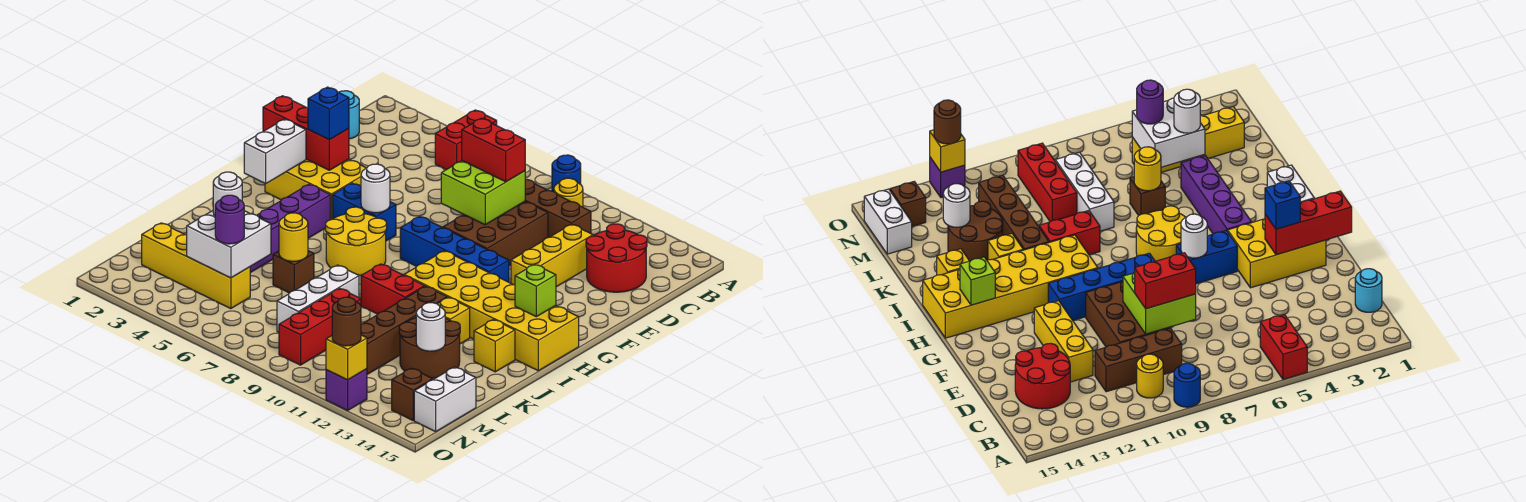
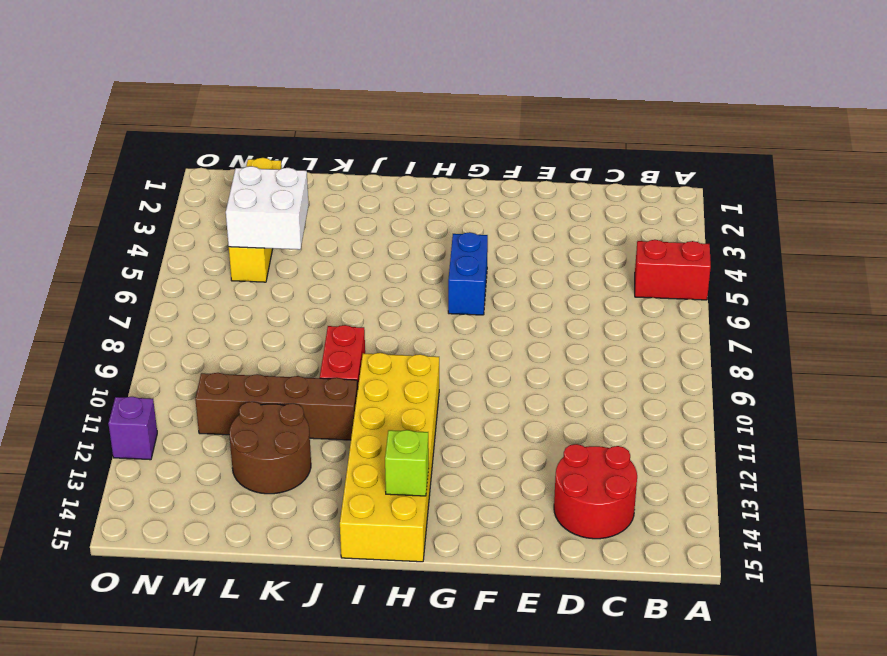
none -> blue round brick A9 level 1
none -> yellow round brick B10 level 1
none -> cyan round brick C1 level 1
none -> brown brick C9:C11 level 1

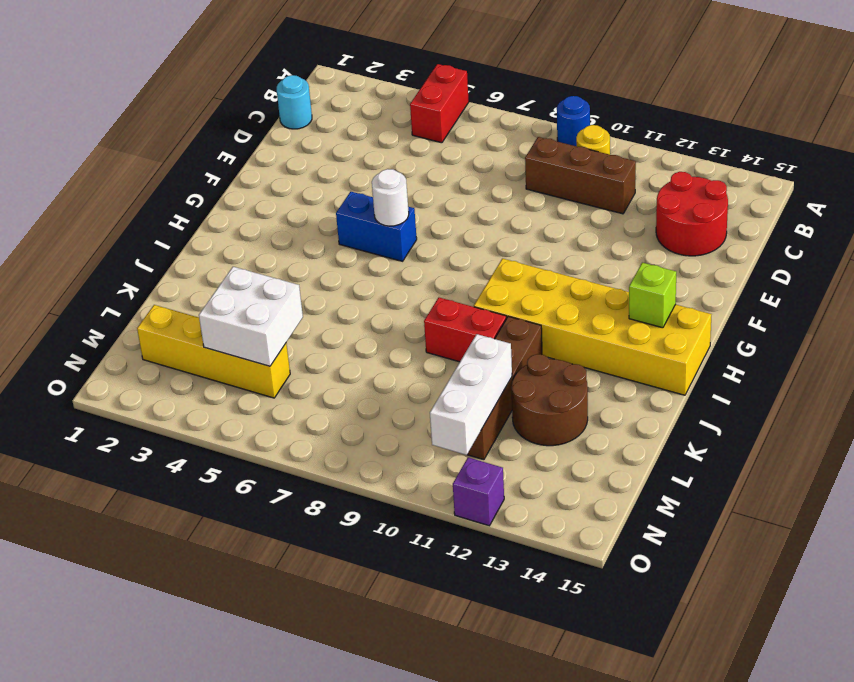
white brick L11:N11 level 2 -> white brick K8:M8 level 1
none -> brown brick D9:F10 level 1
none -> yellow brick D12:F12 level 1
none -> yellow brick F2:G4 level 1
none -> blue brick G8:G11 level 1

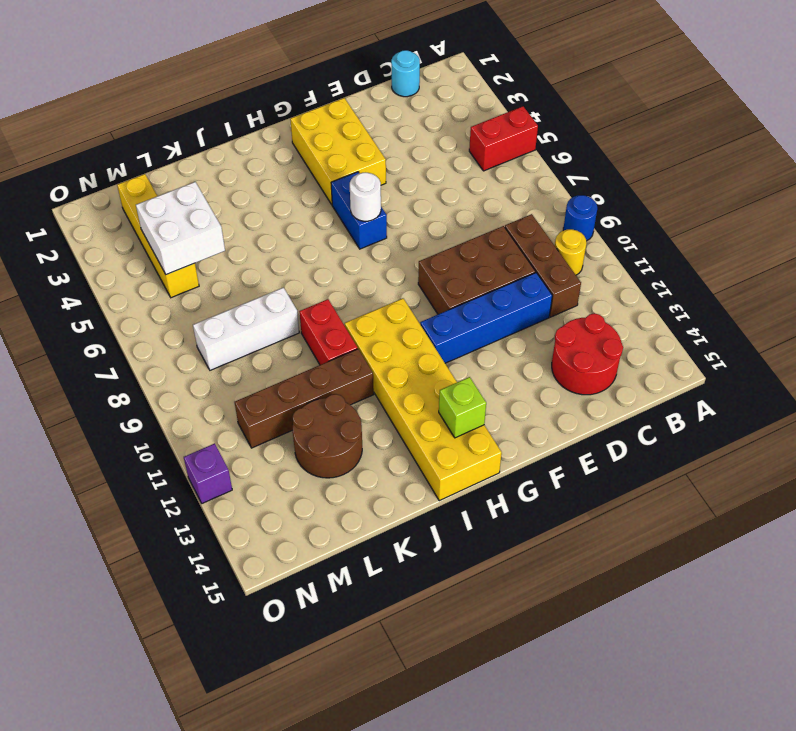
blue brick D11:G11 level 1 -> blue brick G8:G11 level 1
none -> yellow brick D12:F12 level 1
none -> purple brick H4:K4 level 1
none -> yellow round brick H6:I7 level 1
none -> yellow brick J12 level 1

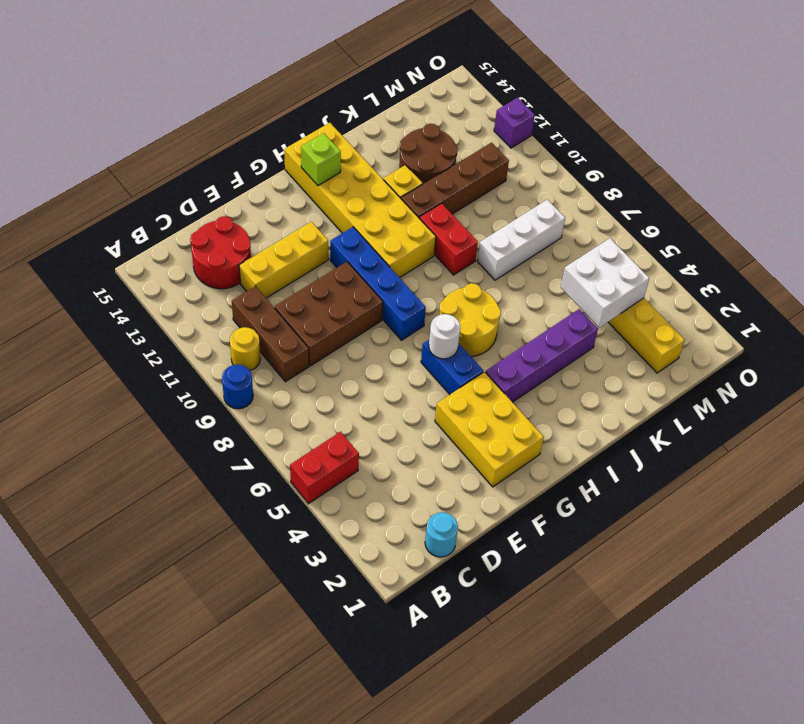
none -> yellow brick J14 level 1
none -> brown brick K6 level 1
none -> red brick L9:N9 level 1
none -> white brick M15:N15 level 1

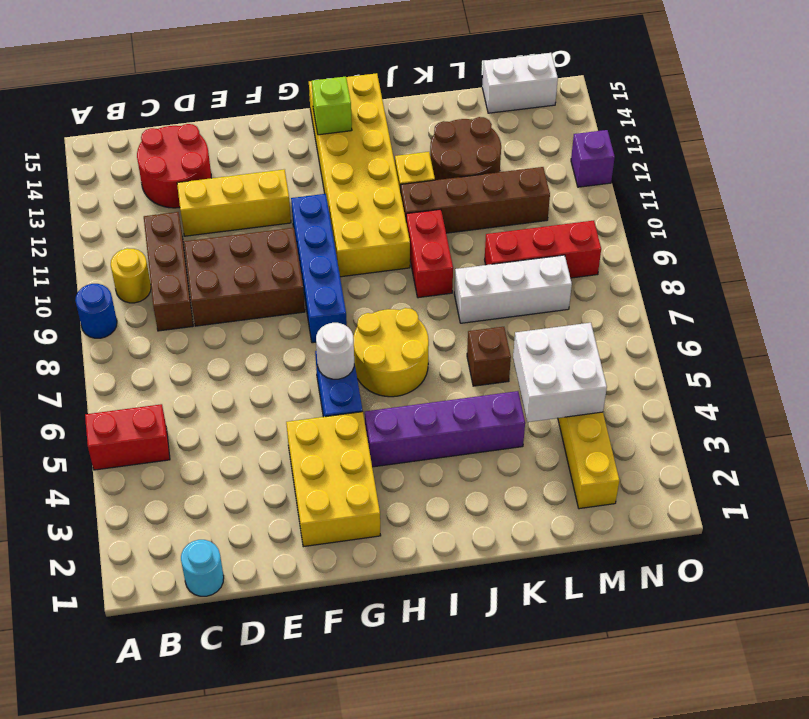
none -> yellow brick J14 level 1
none -> brown brick N14 level 1
none -> lime brick D8:E9 level 2
none -> red brick F1:F3 level 2

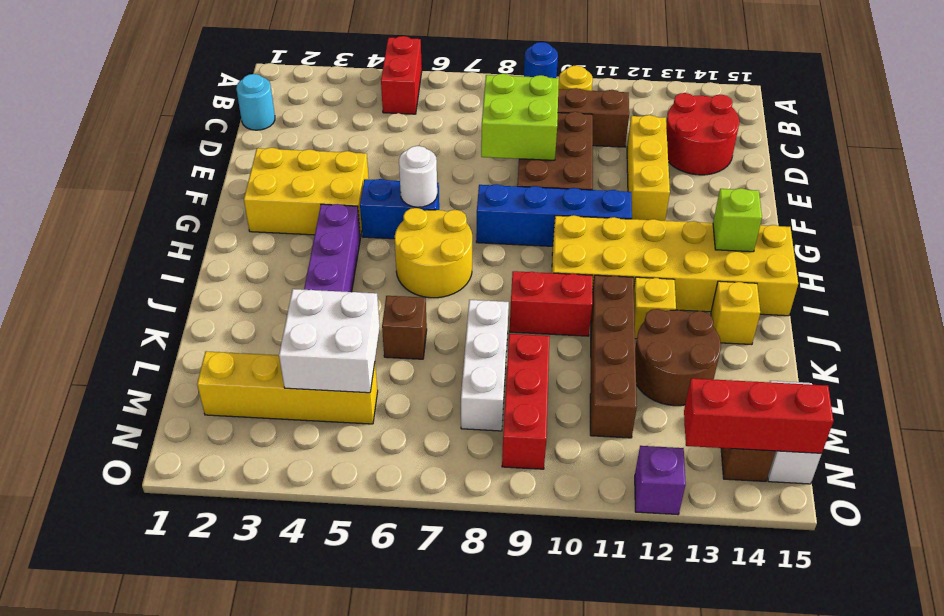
red brick N13:N15 level 2 -> red brick F1:F3 level 2
none -> white brick G2:H2 level 2
none -> yellow round brick K6 level 2
none -> white round brick L13 level 2
none -> yellow brick O12 level 2

